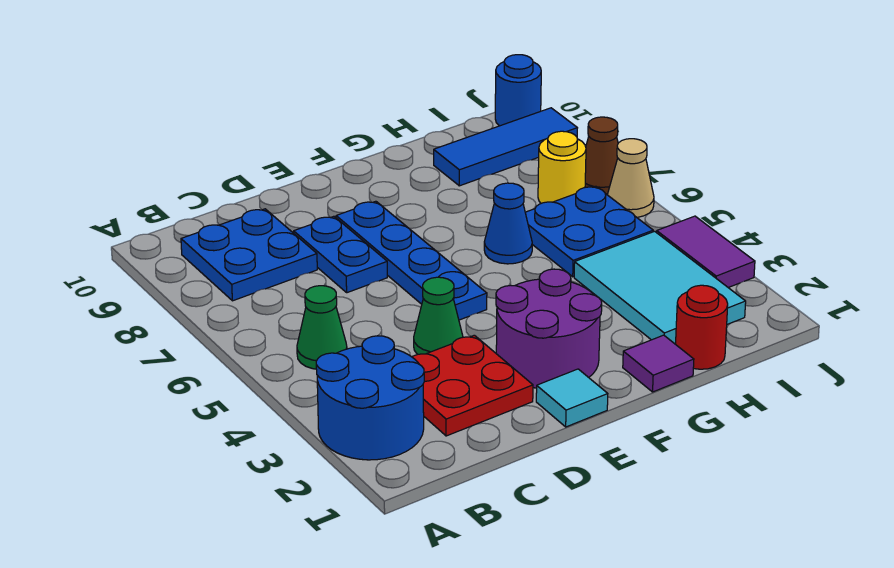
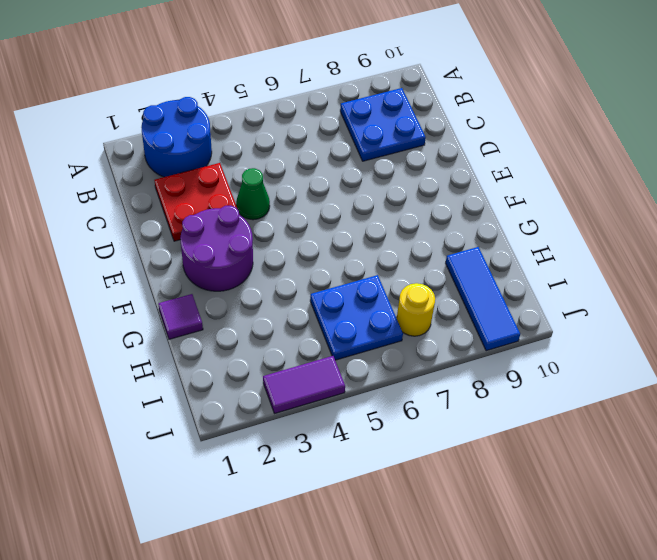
none -> green cone B5 level 1
none -> blue plate D7:D8 level 1
none -> cyan tile E1 level 1

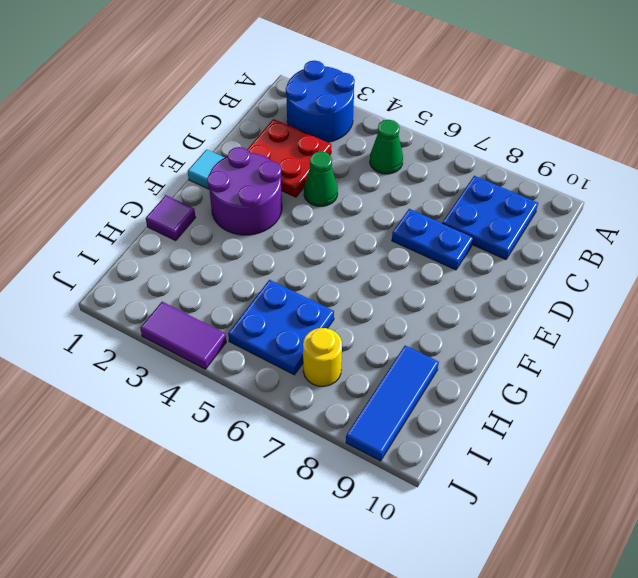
none -> blue plate E5:E8 level 1
none -> blue cone G6 level 1
none -> red round brick H1 level 1

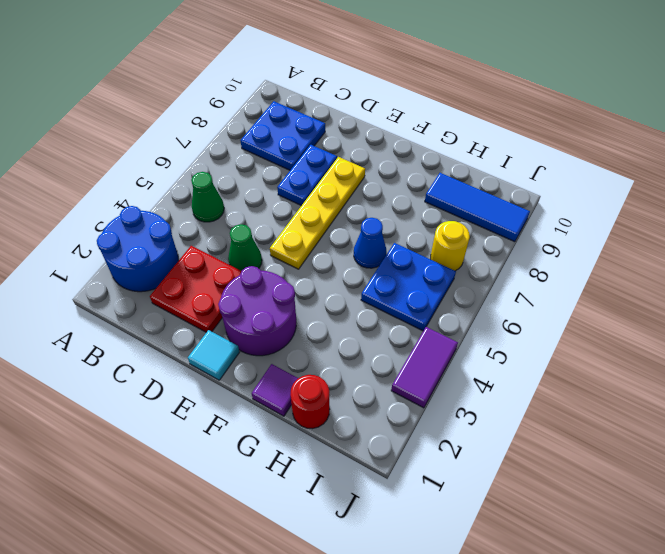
yellow plate E5:E8 level 1 -> blue plate E5:E8 level 1
none -> cyan tile H2:I4 level 1
none -> tan cone J6 level 1
none -> brown cone J7 level 1

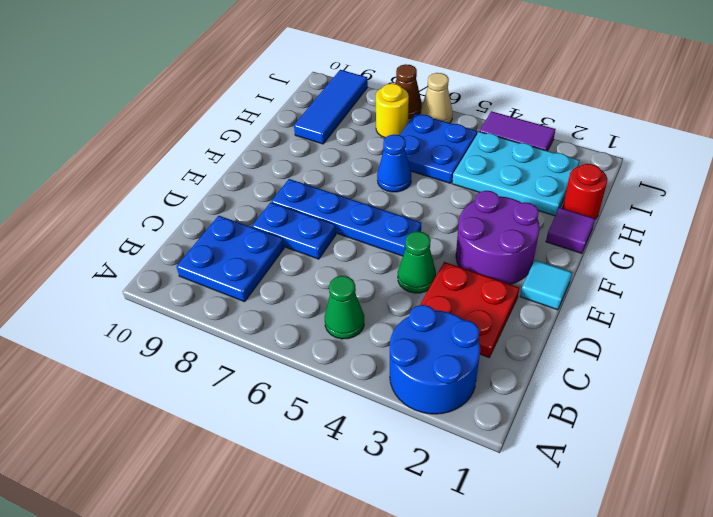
cyan plate H2:I4 level 1 -> cyan tile H2:I4 level 1
none -> blue round brick J10 level 1

